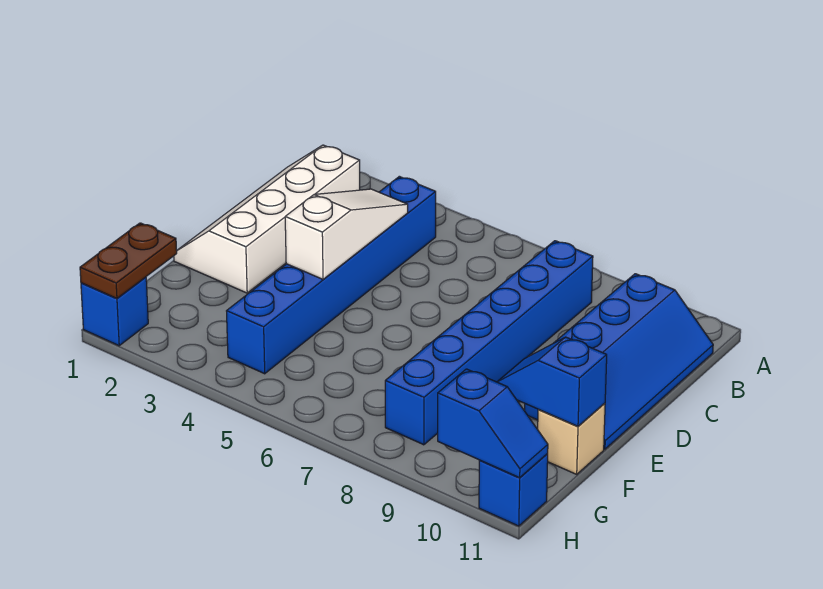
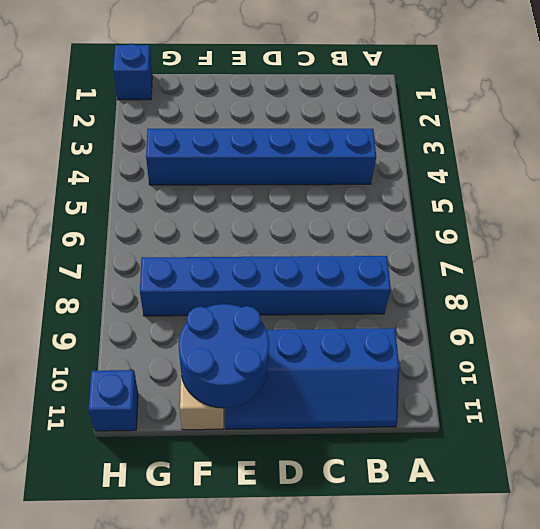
blue round brick E10:F11 level 2 -> blue slope F10:F11 level 2 top 11
none -> white slope B1:E2 level 1 top 2
none -> white slope C4:E4 level 2 top E

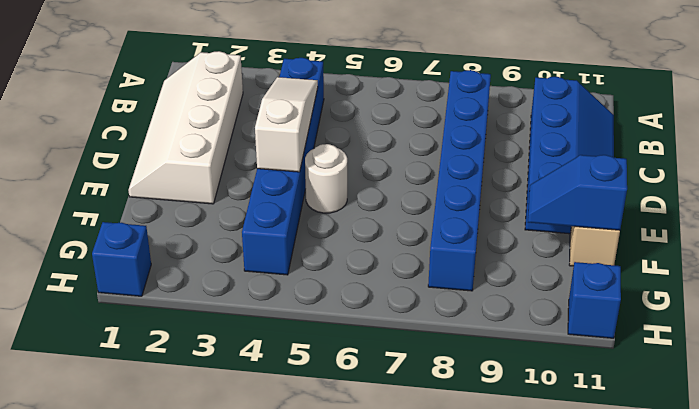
white round brick E5 level 1 -> none
none -> brown plate G1:H1 level 2
none -> blue slope H10:H11 level 2 top 10

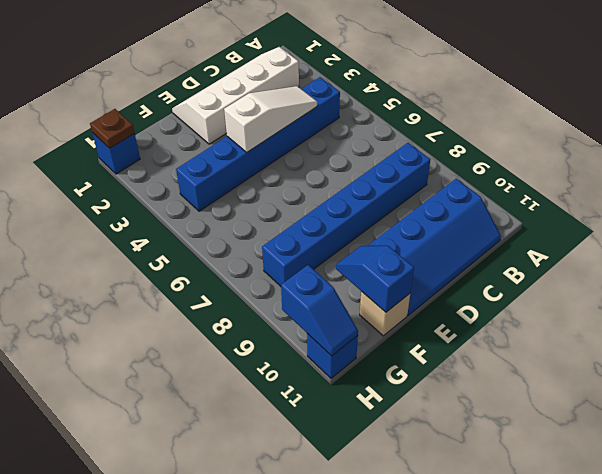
brown plate H1 level 2 -> brown plate G1:H1 level 2

